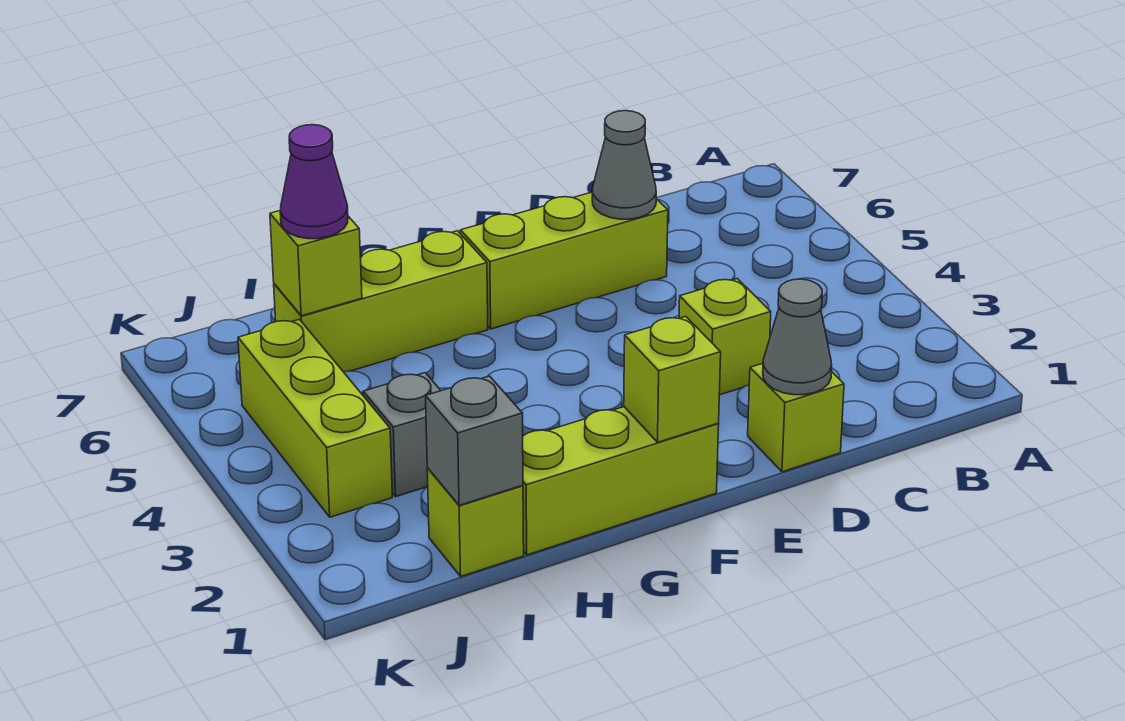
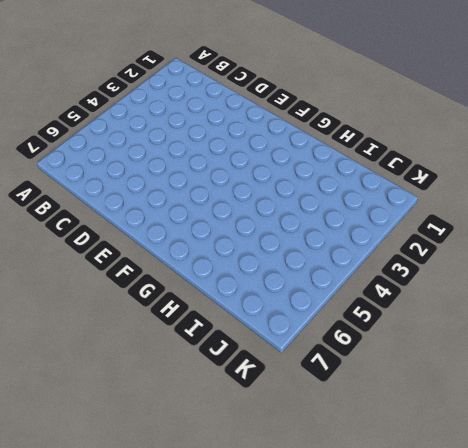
none -> lime brick D1 level 1
none -> lime brick D3 level 1
none -> lime brick D6:F6 level 1

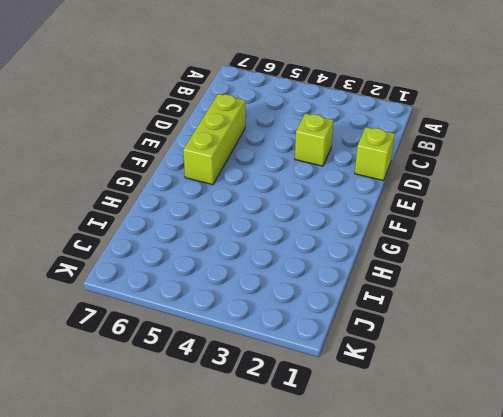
none -> lime brick F1:H1 level 1
none -> lime brick G6:I6 level 1
none -> lime brick I1 level 1

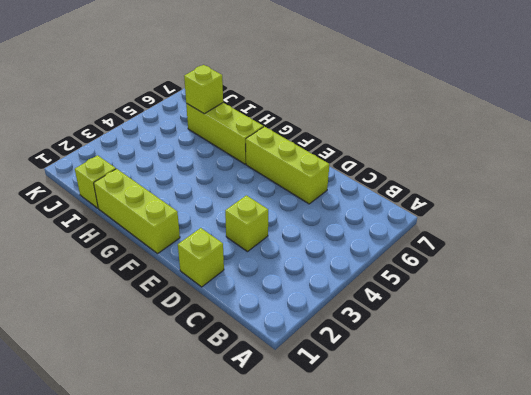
none -> grey brick I3 level 1
none -> lime brick J3:J5 level 1
none -> grey cone D1 level 2

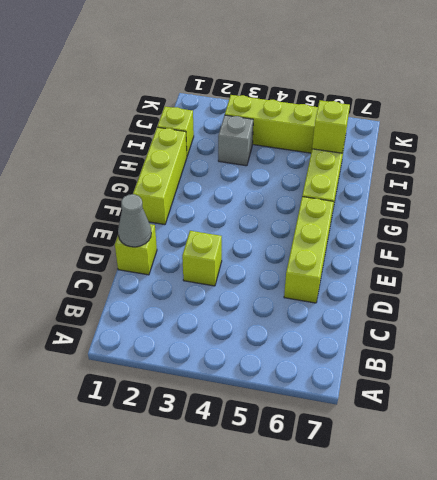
none -> grey cone D6 level 2
none -> lime brick F1 level 2
none -> grey brick I1 level 2

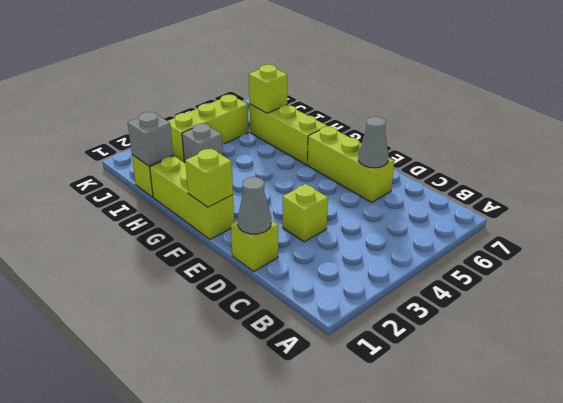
none -> purple cone I6 level 3

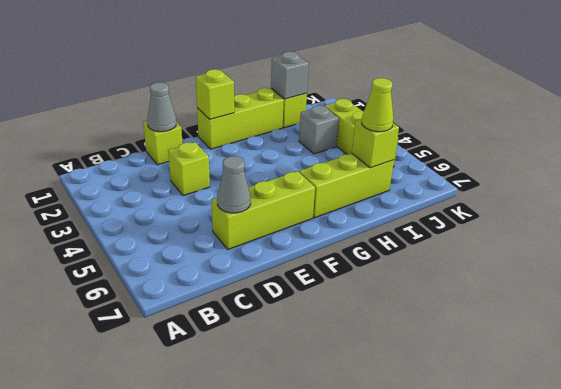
lime cone I6 level 3 -> purple cone I6 level 3

